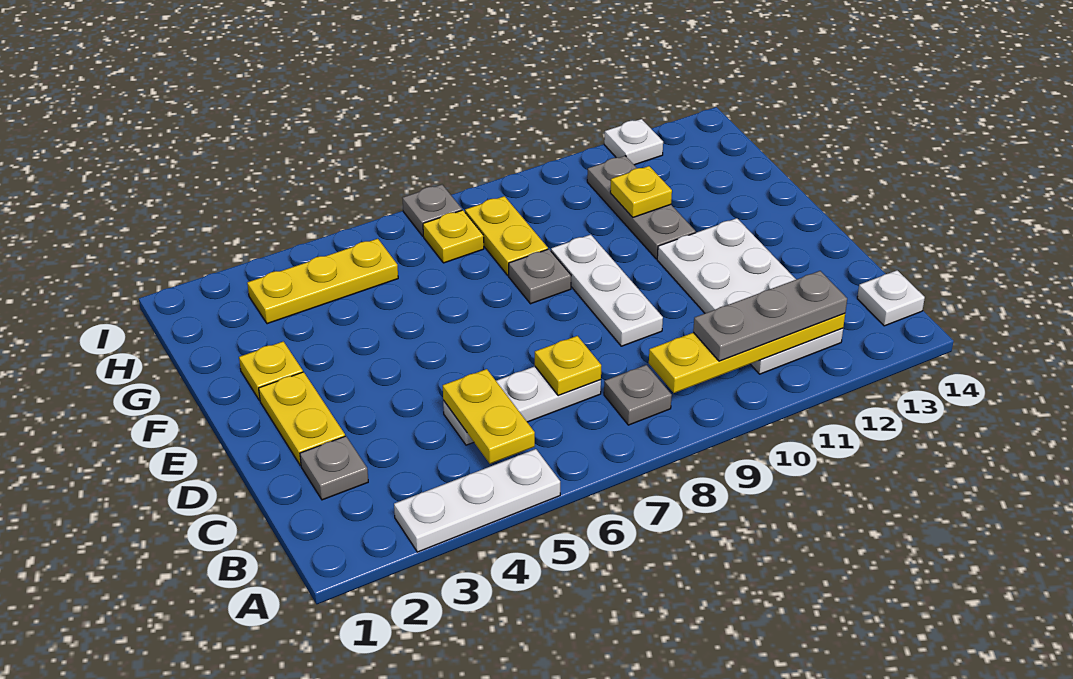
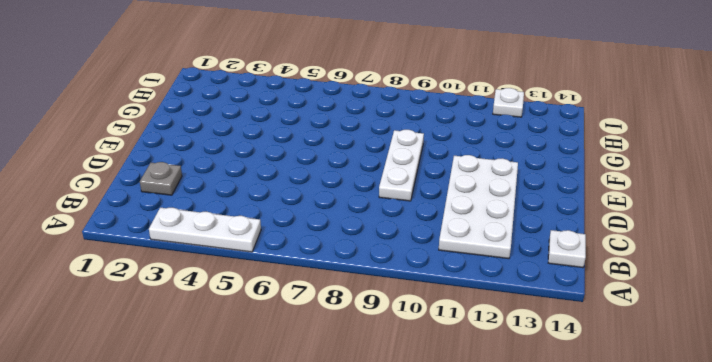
none -> grey plate B8 level 1
none -> white plate C5:C7 level 1
none -> yellow plate D2:E2 level 1

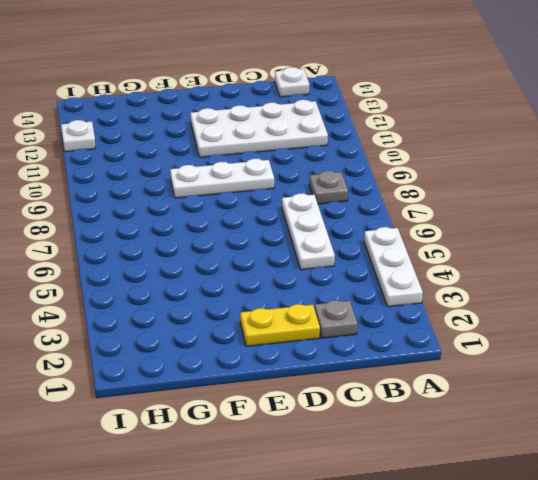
none -> yellow plate F2 level 1
none -> grey plate F8 level 1
none -> grey plate F11:H11 level 1

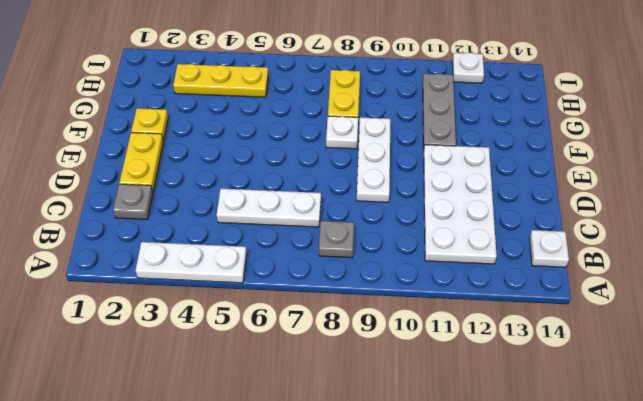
white plate F8 level 1 -> grey plate F8 level 1
none -> yellow plate H7 level 1
none -> grey plate I7 level 1
none -> yellow plate B5:C5 level 2

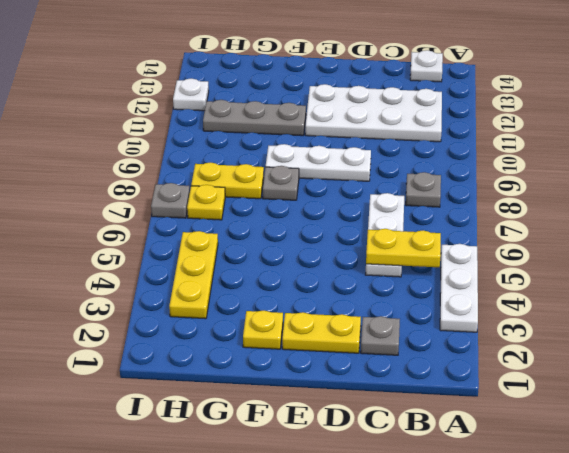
none -> yellow plate B9:B12 level 2
none -> yellow plate C7 level 2
none -> yellow plate G11 level 2

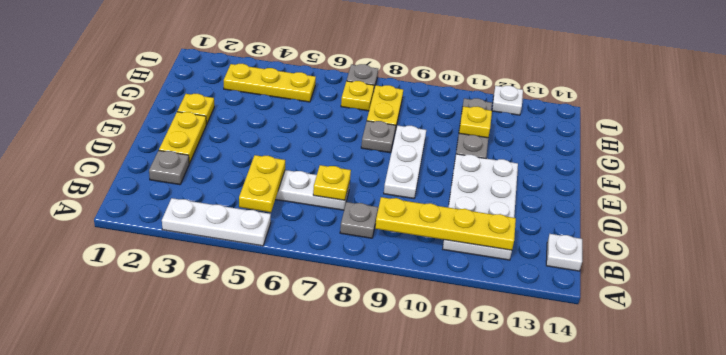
none -> grey plate B10:B12 level 3

